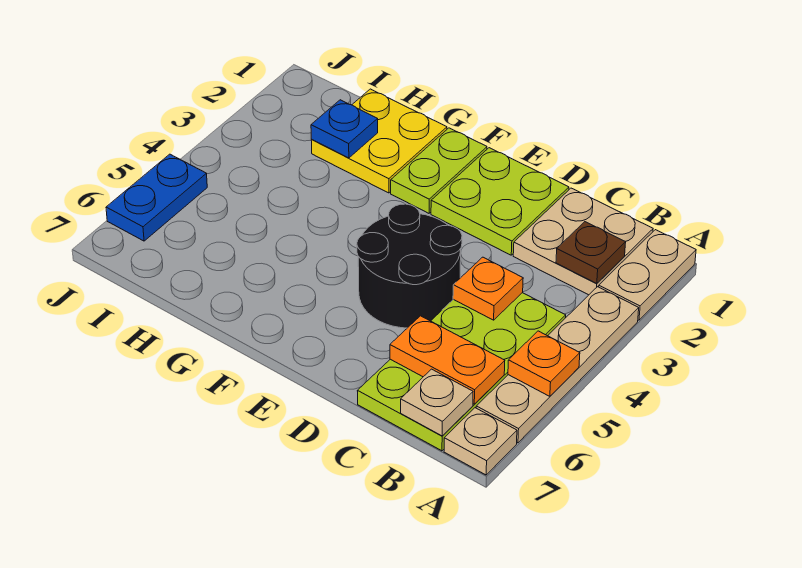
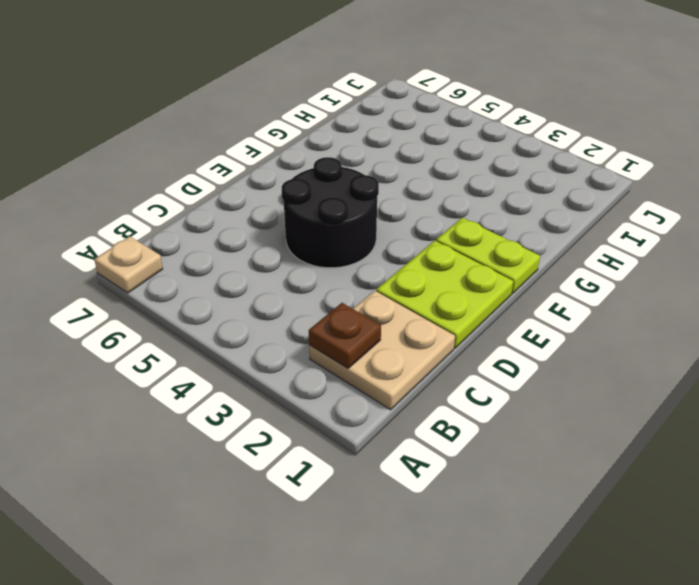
none -> tan plate A1:A2 level 1
none -> tan plate A3:A6 level 1
none -> lime plate B4:C7 level 1

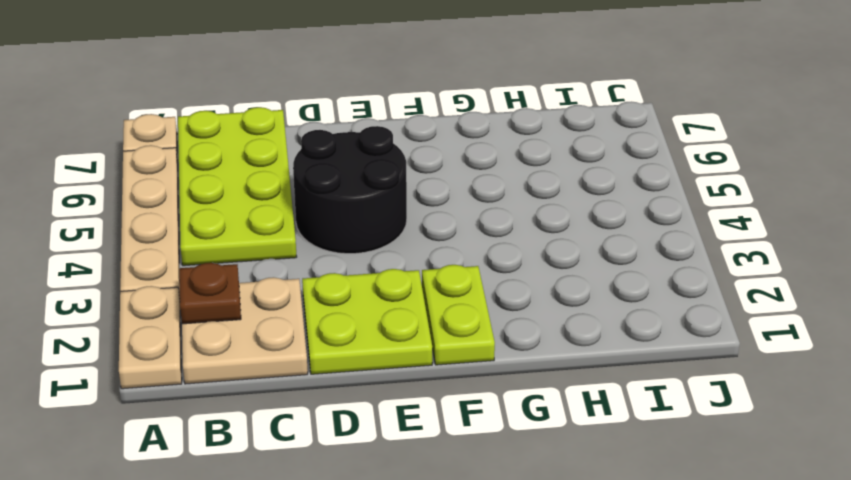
none -> yellow plate G1:H2 level 1
none -> blue plate J5:J6 level 1
none -> orange plate A5 level 2

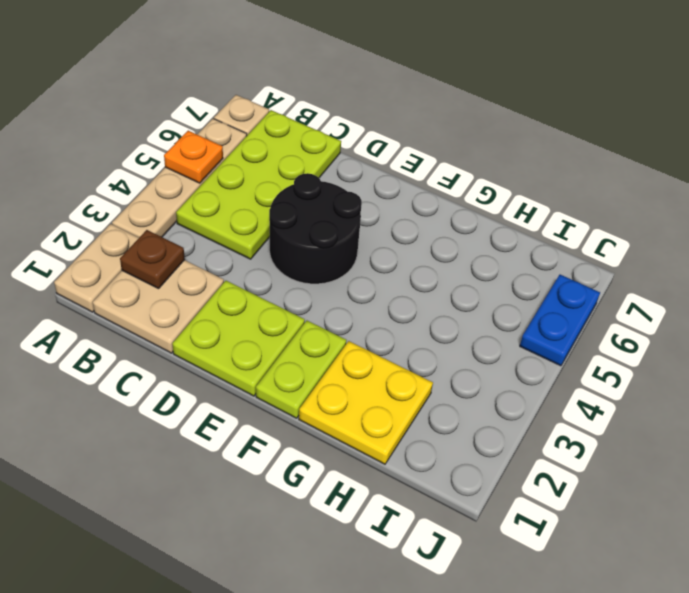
none -> orange plate B6:C6 level 2
none -> tan plate B7 level 2
none -> orange plate C4 level 2

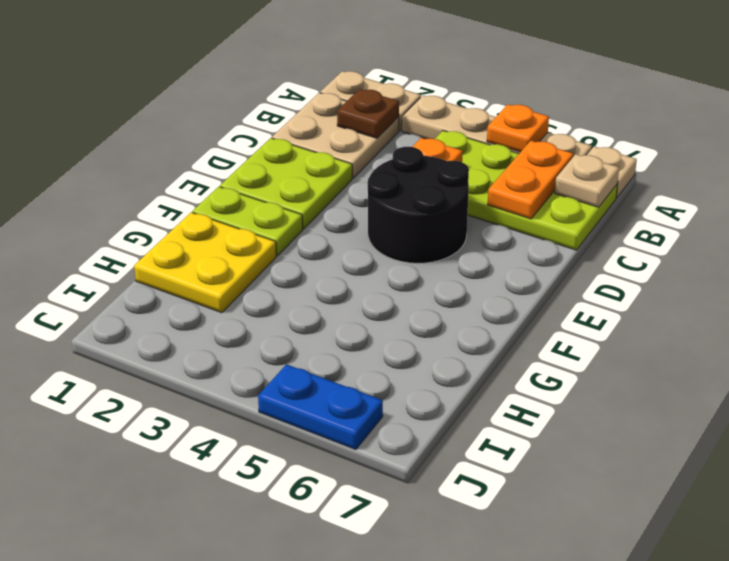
none -> blue plate H2 level 2

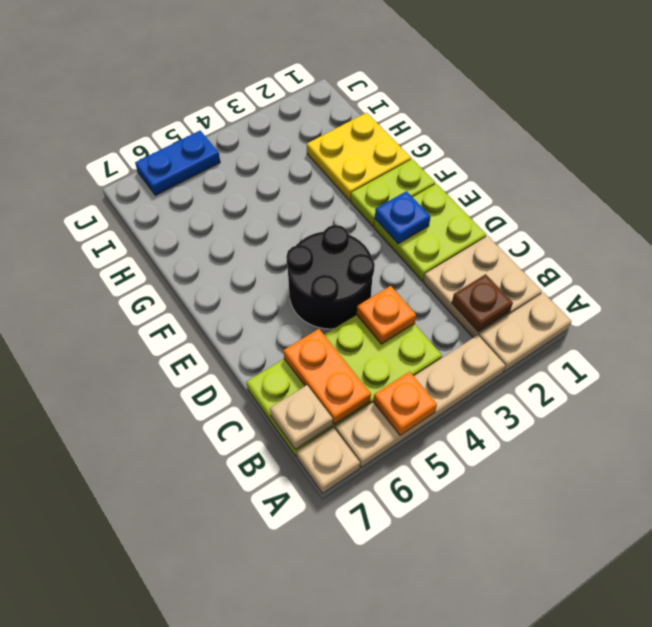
blue plate E2 level 2 -> blue plate H2 level 2

